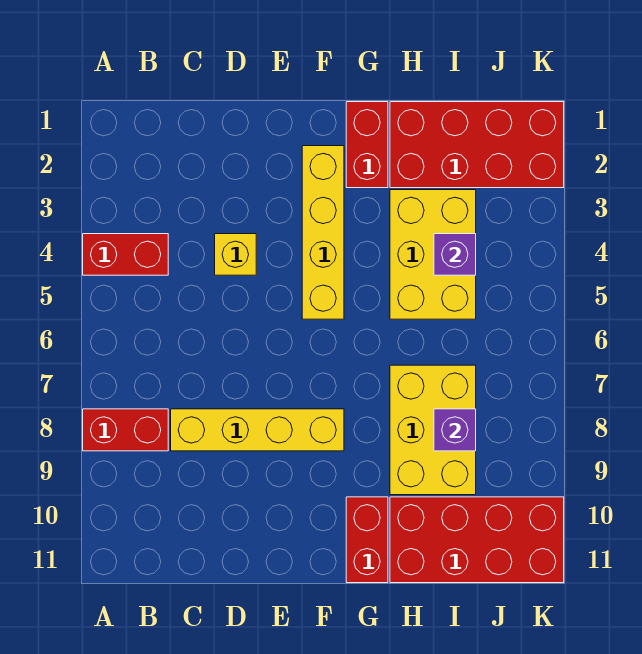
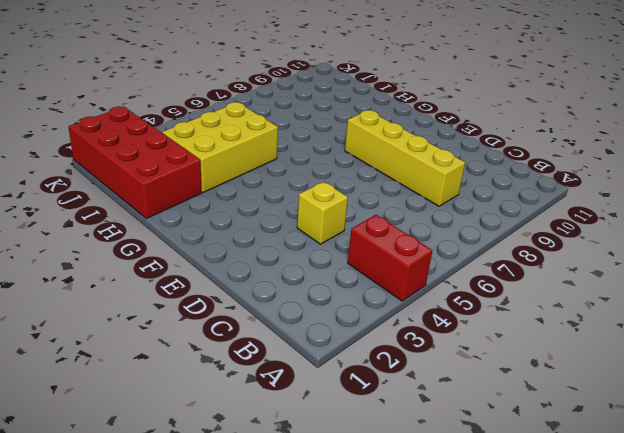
none -> red brick A8:B8 level 1
none -> yellow brick F2:F5 level 1
none -> red brick G1:G2 level 1

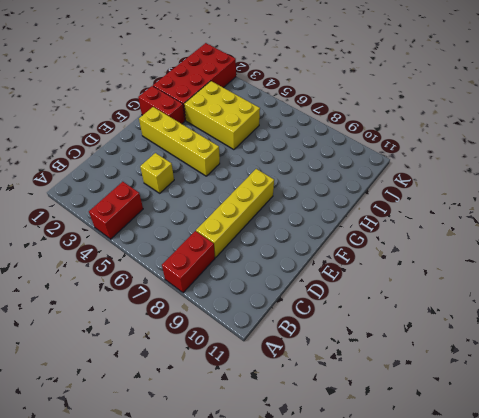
none -> red brick G10:G11 level 1
none -> yellow brick H7:I9 level 1
none -> red brick H10:K11 level 1

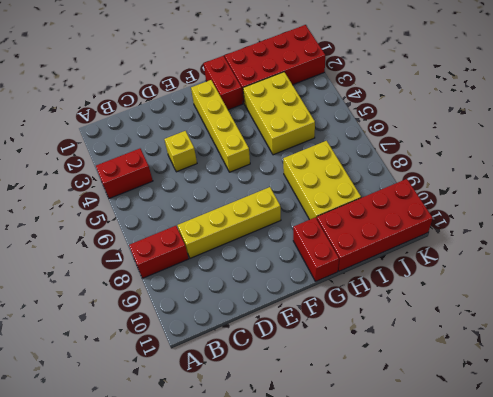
none -> purple brick I4 level 2
none -> purple brick I8 level 2

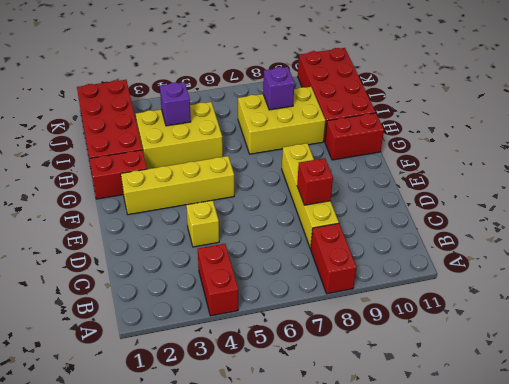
red brick D8 level 2 -> none

